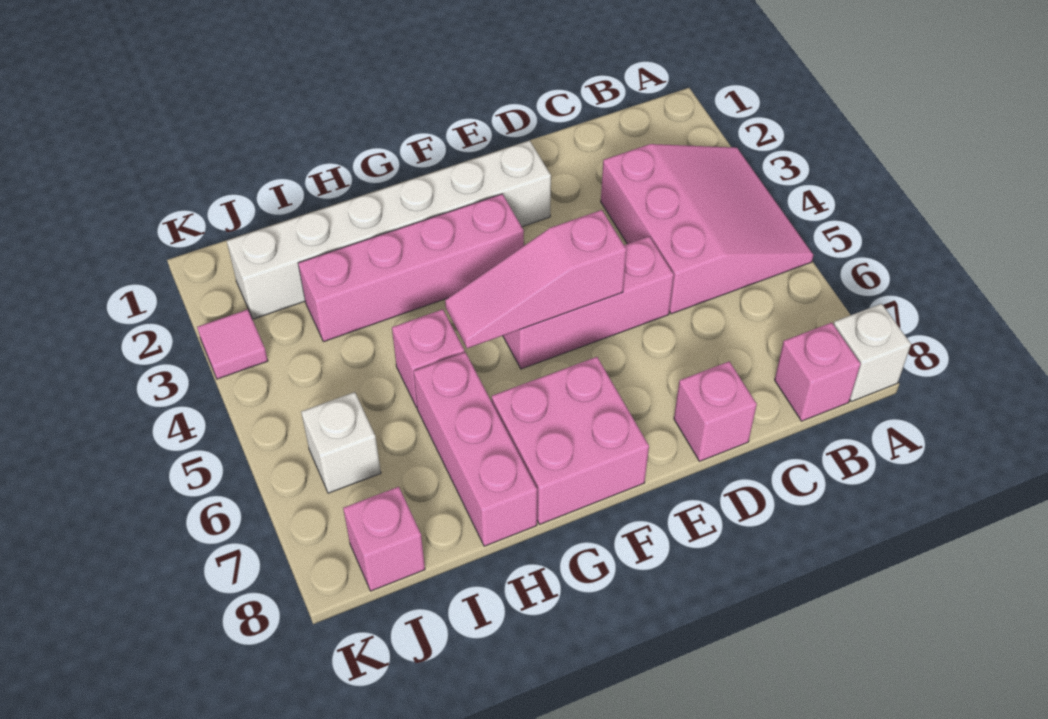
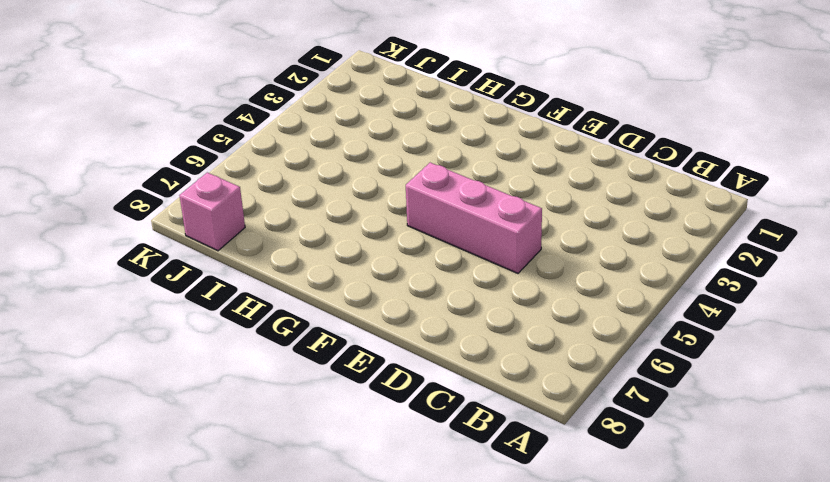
none -> pink slope A3:C5 level 1 top C
none -> white brick A8 level 1
none -> pink brick B8 level 1

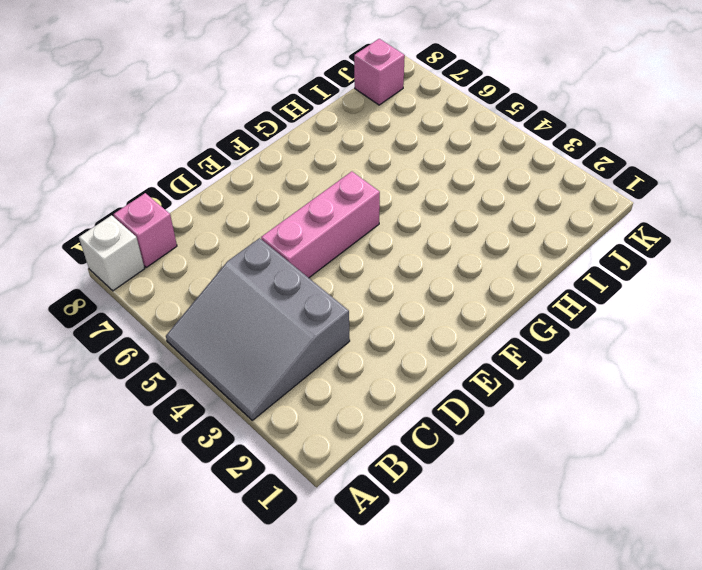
grey slope A3:C5 level 1 top C -> pink slope A3:C5 level 1 top C
none -> pink brick D8 level 1
none -> white brick E2:J2 level 1
none -> pink brick F3:I3 level 1

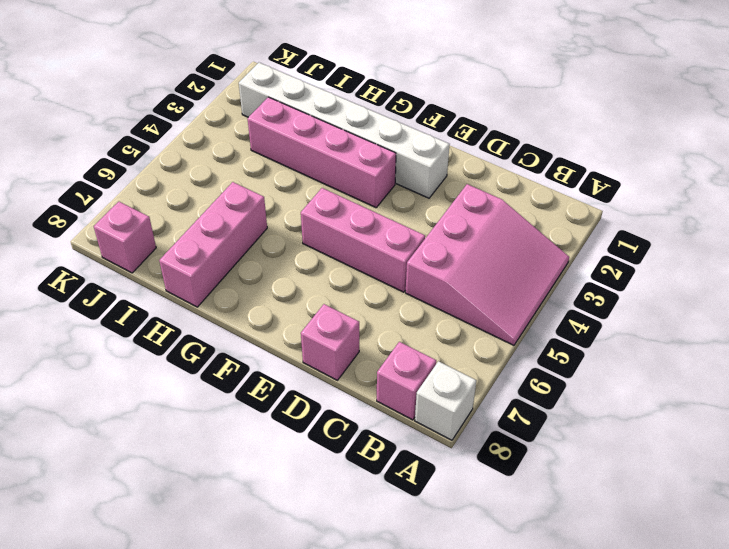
none -> pink brick F7:G8 level 1
none -> pink brick H5 level 1
none -> white brick J6 level 1

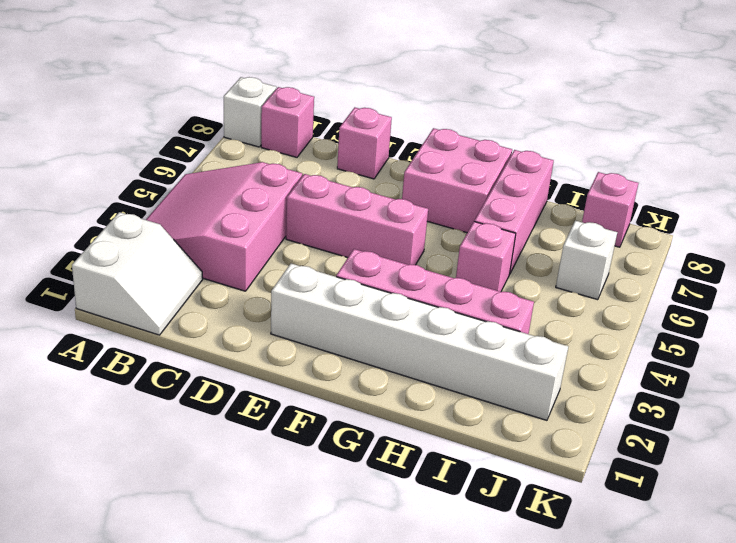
white slope A1:B2 level 1 top A -> none
none -> pink tile K3 level 1
none -> pink slope E5:G5 level 2 top E

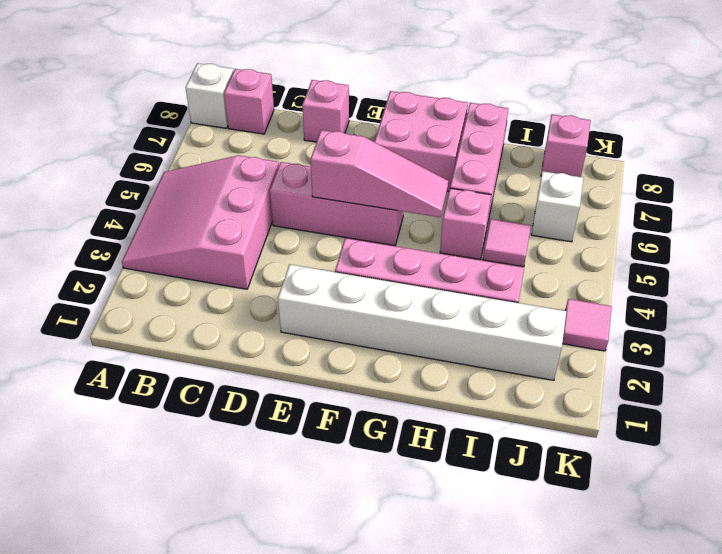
pink tile I5 level 1 -> none

